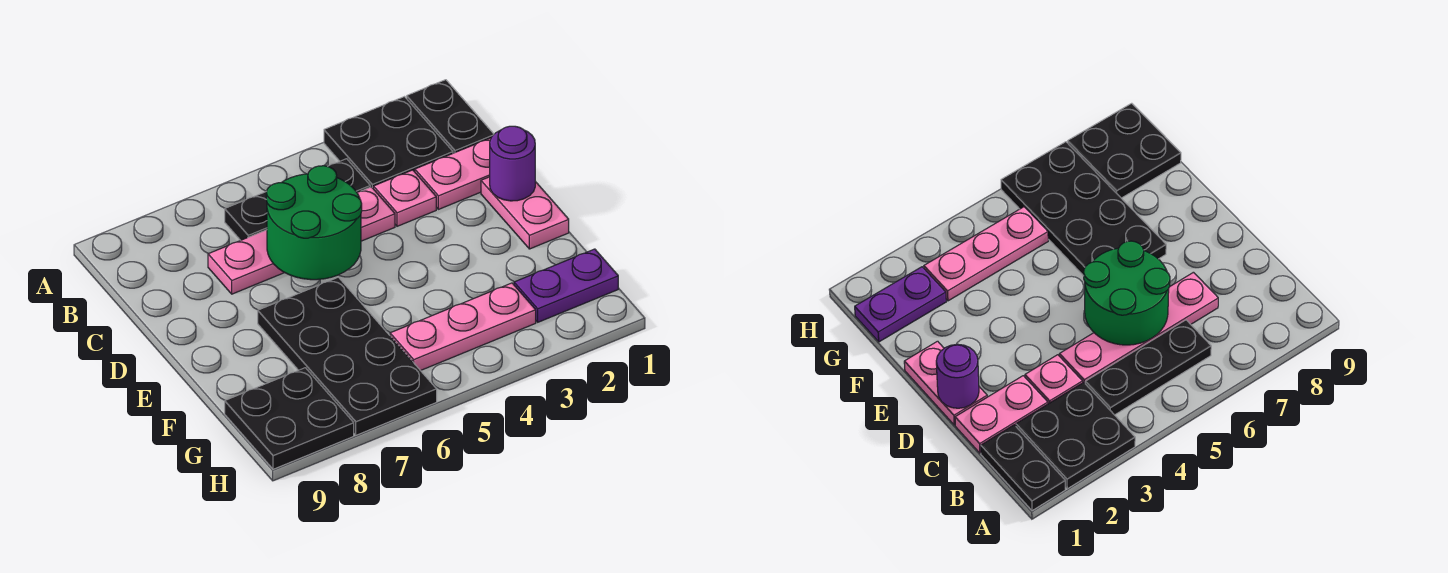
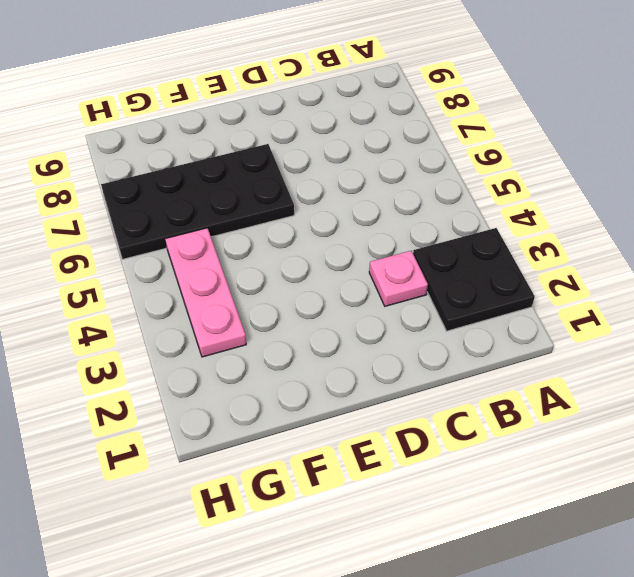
none -> black plate A1:B1 level 1
none -> black plate B4:B6 level 1
none -> pink plate C1:C2 level 1

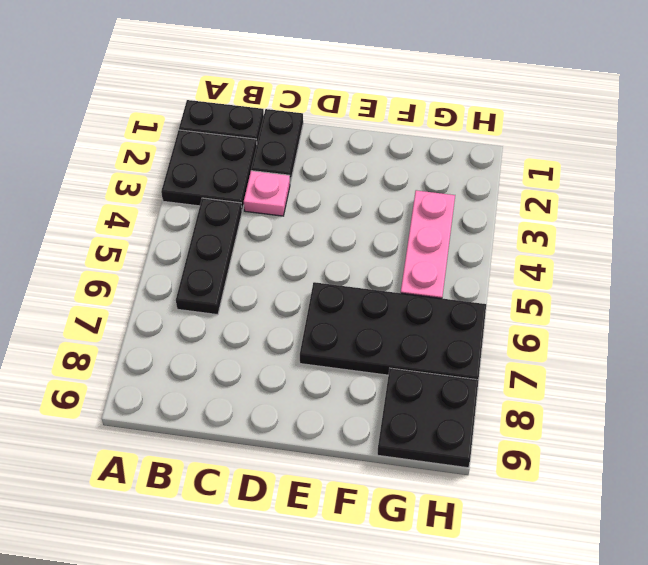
black plate C1:C2 level 1 -> pink plate C1:C2 level 1
none -> pink plate C4:C7 level 1
none -> pink plate D1:E1 level 1
none -> purple plate G1:G2 level 1

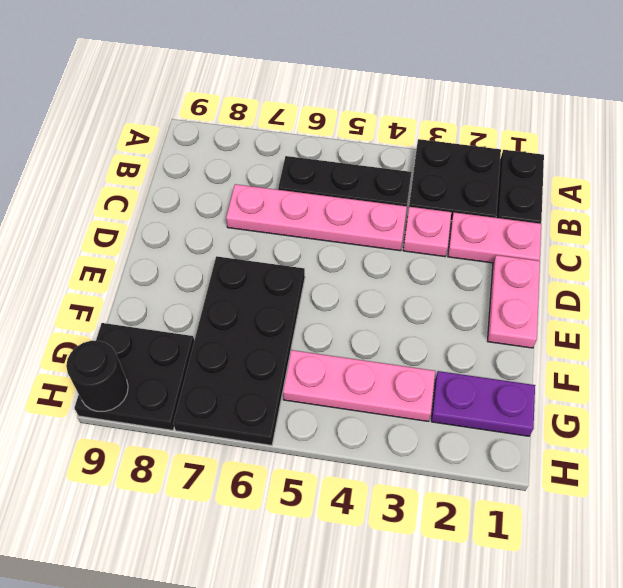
black round brick H9 level 2 -> none
none -> green round brick C5:D6 level 2
none -> purple round brick D1 level 2

